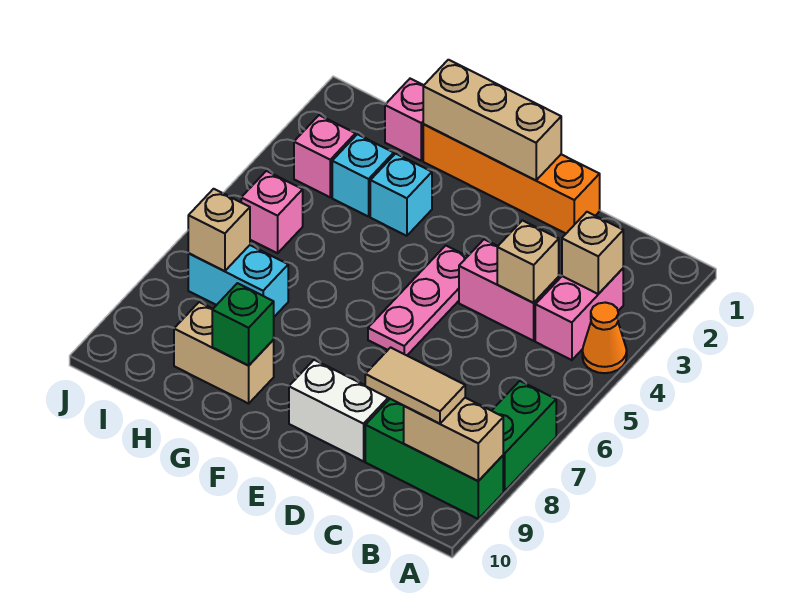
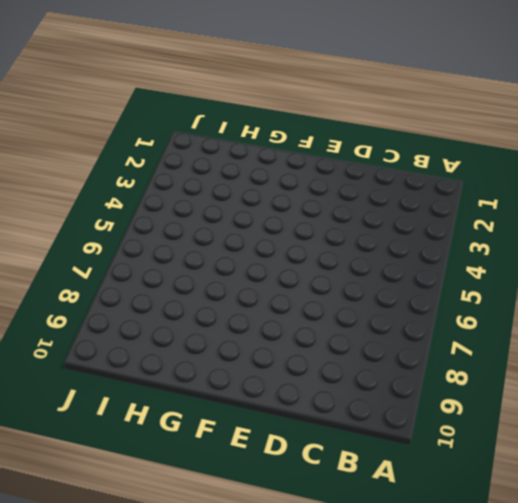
none -> orange cone A4 level 1
none -> green brick A7:A8 level 1
none -> green brick A9:C9 level 1

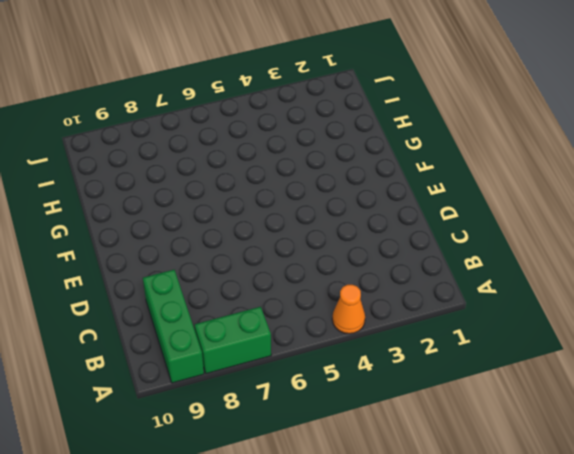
none -> pink brick B3:B4 level 1
none -> pink brick C4:D4 level 1
none -> orange brick D1:G1 level 1

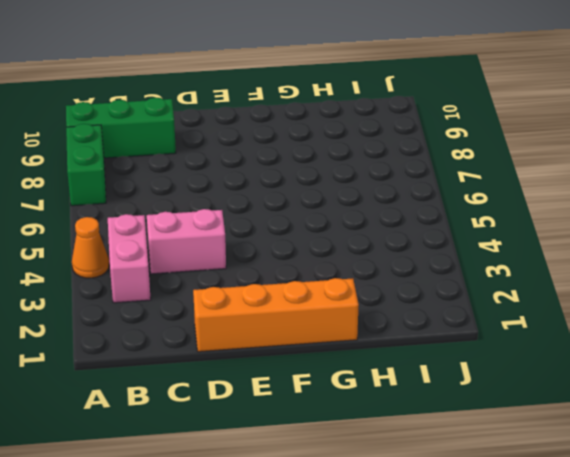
none -> white brick D9:E9 level 1
none -> pink plate E4:E6 level 1
none -> cyan brick G3 level 1

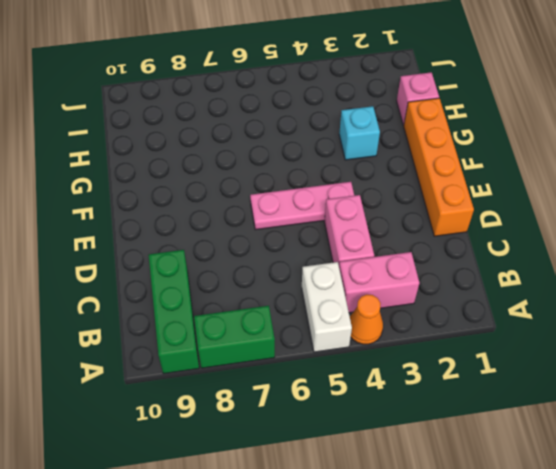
white brick A5:B5 level 1 -> white brick D9:E9 level 1
none -> tan brick G9:H9 level 1
none -> cyan brick H3 level 1
none -> cyan brick H7:I7 level 1

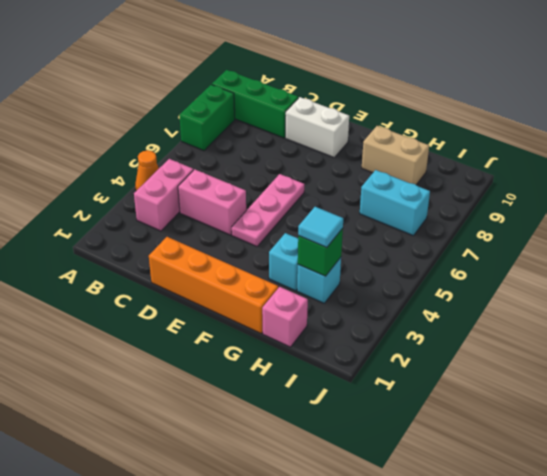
green brick H3 level 2 -> green brick G9 level 2
cyan tile H3 level 3 -> none
none -> pink brick I3 level 1
none -> pink brick I5 level 1
none -> tan brick A9:B9 level 2

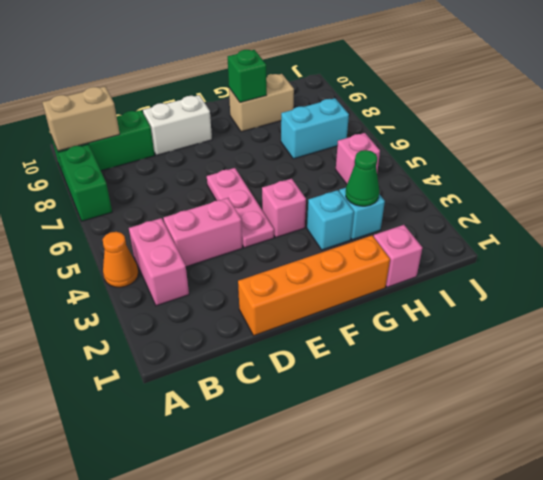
pink brick F4 level 1 -> pink brick I3 level 1
green cone H3 level 2 -> none
none -> tan brick B3 level 2
none -> tan brick C4 level 2
none -> tan brick E1:G1 level 2

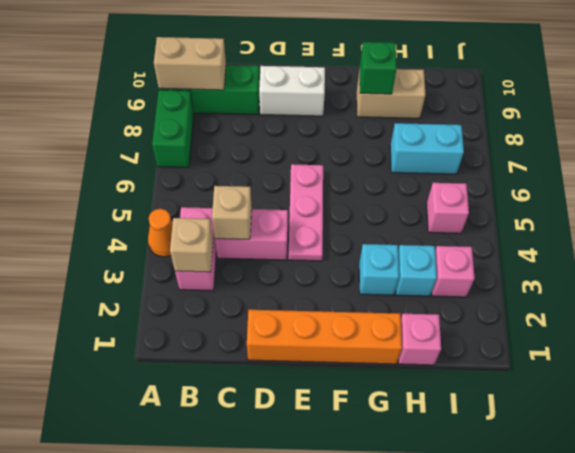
none -> tan brick E1:G1 level 2
none -> tan brick I7 level 2
none -> tan tile B9:C9 level 3

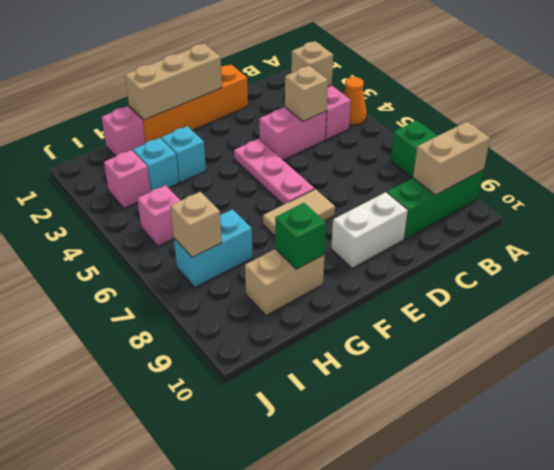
tan tile E7:F7 level 1 -> tan tile B9:C9 level 3

